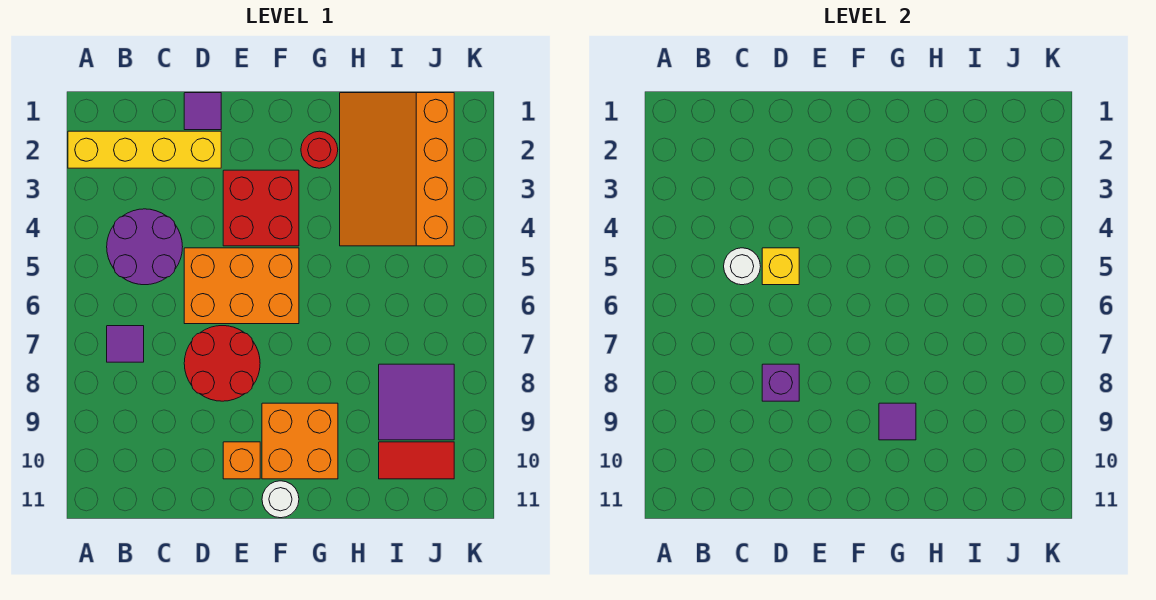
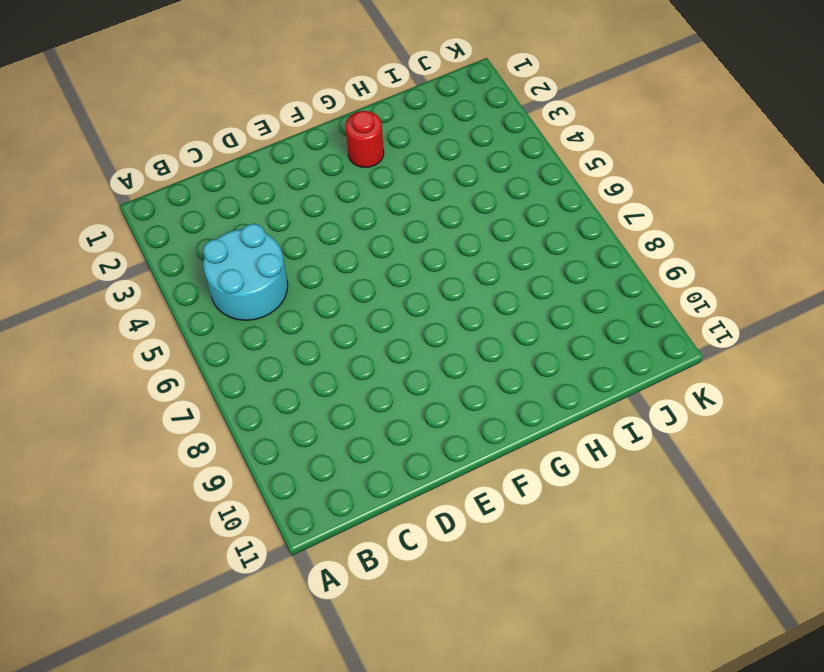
cyan round brick B4:C5 level 1 -> purple round brick B4:C5 level 1
none -> yellow brick A2:D2 level 1
none -> purple tile B7 level 1
none -> purple tile D1 level 1

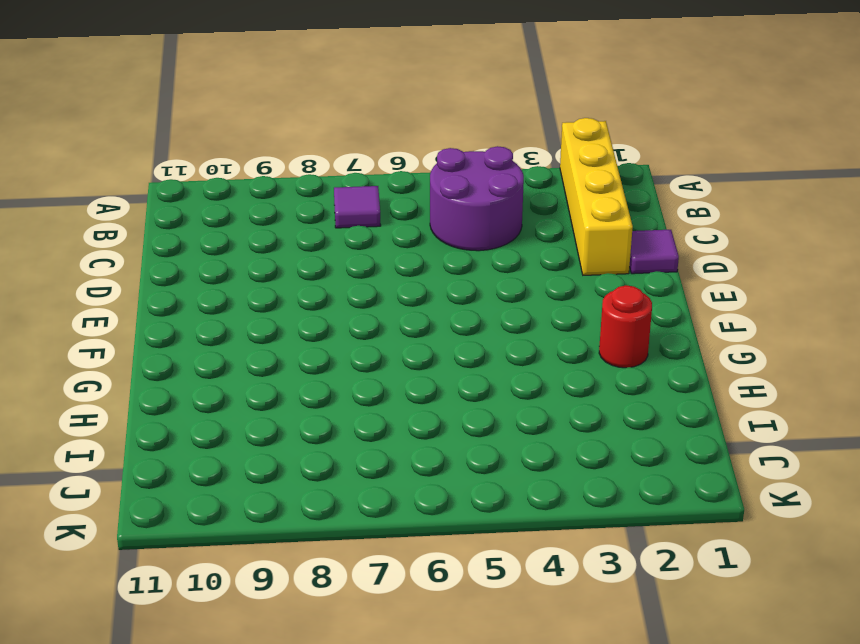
none -> orange brick D5:F6 level 1
none -> red round brick D7:E8 level 1
none -> red brick E3:F4 level 1

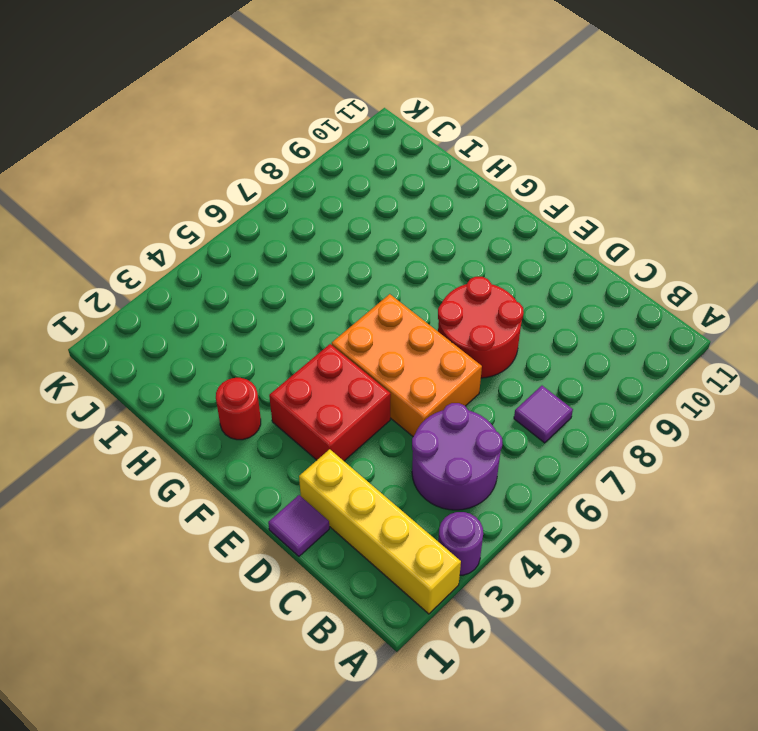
purple round brick A3 level 1 -> none
none -> orange brick E10 level 1
none -> orange brick F9:G10 level 1
none -> white round brick F11 level 1

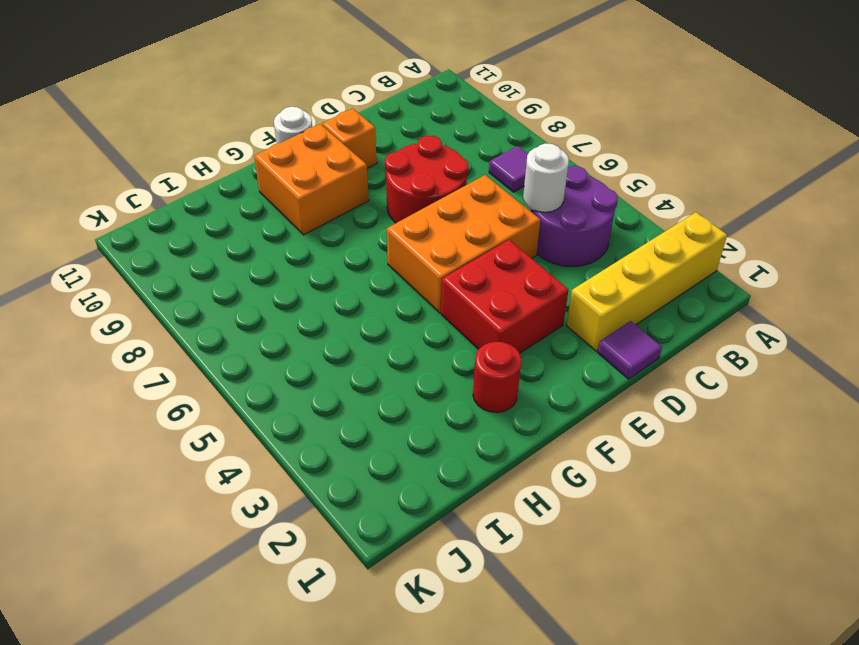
none -> orange slope H1:J4 level 1 top J
none -> purple tile I8:J9 level 1
none -> red tile I10:J10 level 1

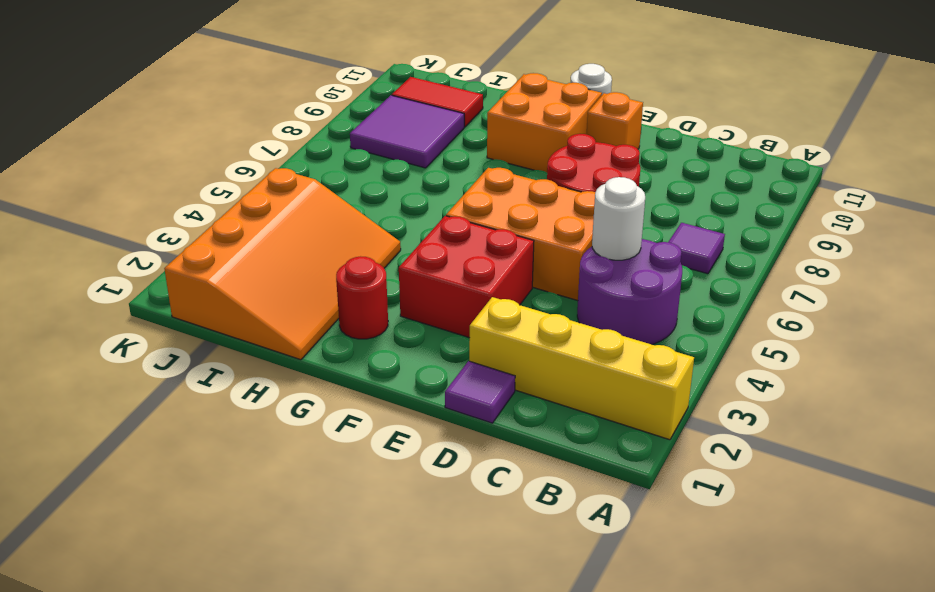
none -> yellow brick D5 level 2
none -> purple brick D8 level 2
none -> purple tile G9 level 2

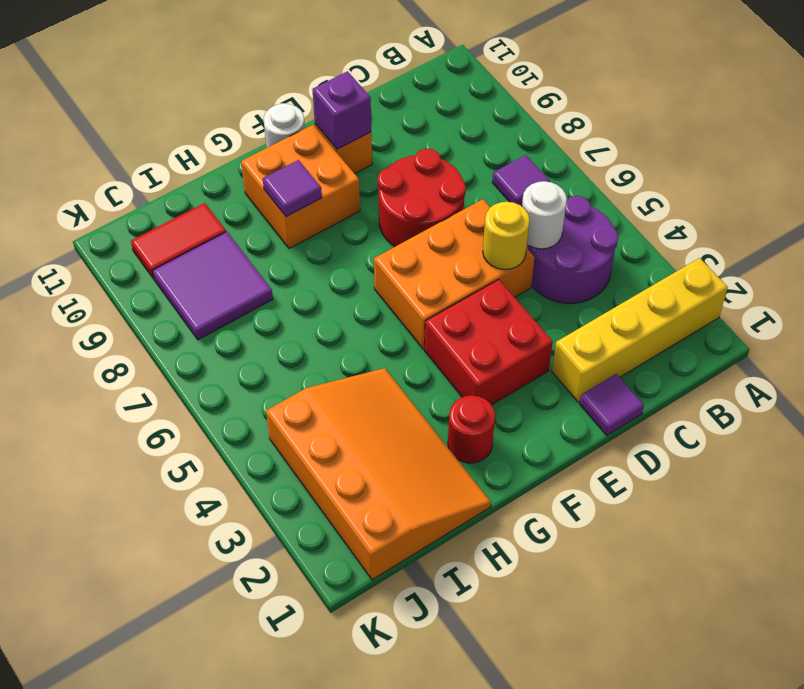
yellow round brick D5 level 2 -> yellow brick D5 level 2
purple brick E10 level 2 -> purple brick D8 level 2

